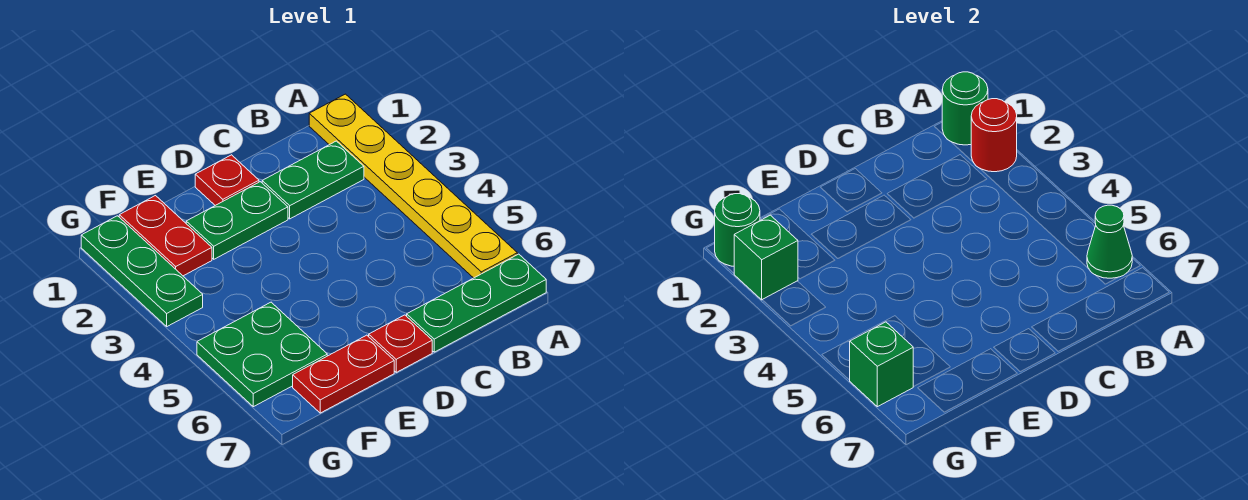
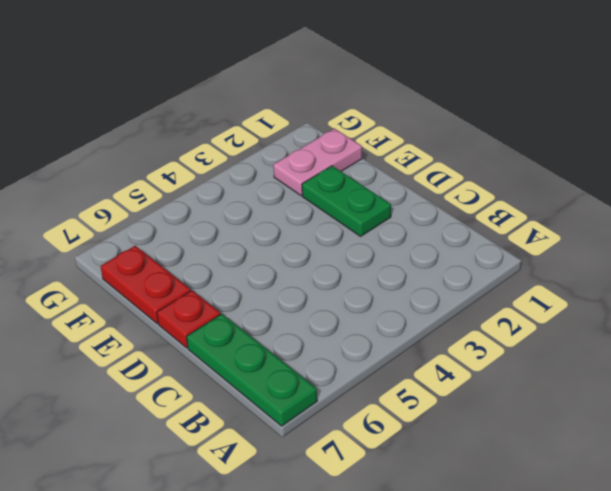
pink plate F1:F2 level 1 -> red plate F1:F2 level 1
none -> yellow plate A1:A6 level 1
none -> green plate B2:C2 level 1
none -> red plate D1 level 1

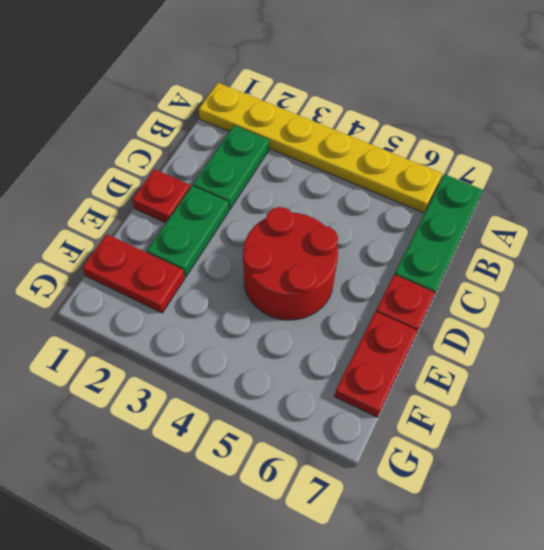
red round brick D4:E5 level 1 -> none
none -> green plate F5:G6 level 1
none -> green plate G1:G3 level 1
none -> green round brick A1 level 2

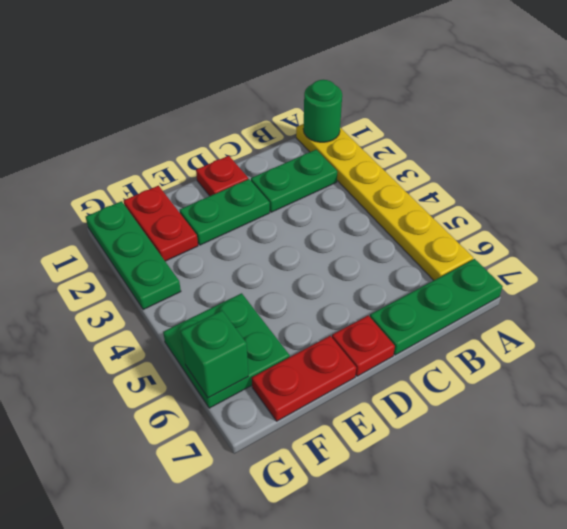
none -> red round brick A2 level 2
none -> green cone A6 level 2
none -> green round brick G1 level 2

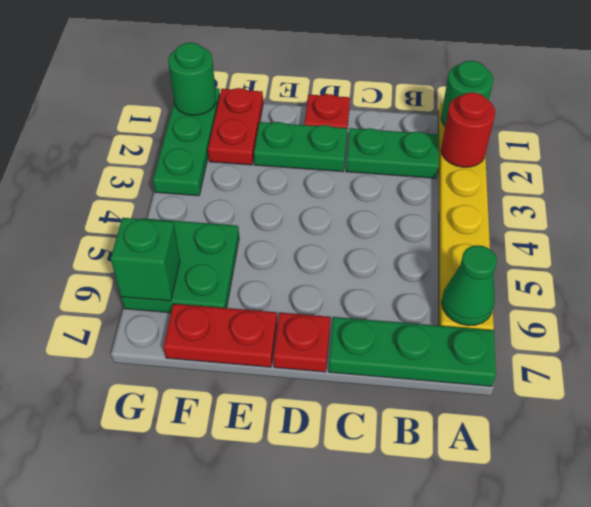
none -> green brick G2 level 2

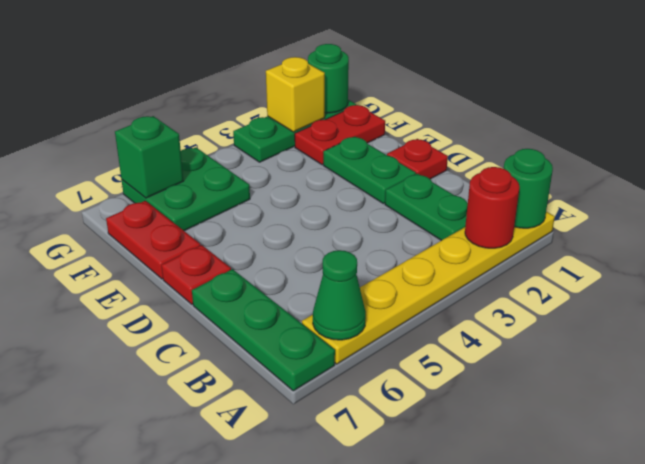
yellow brick G2 level 2 -> green brick G2 level 2

